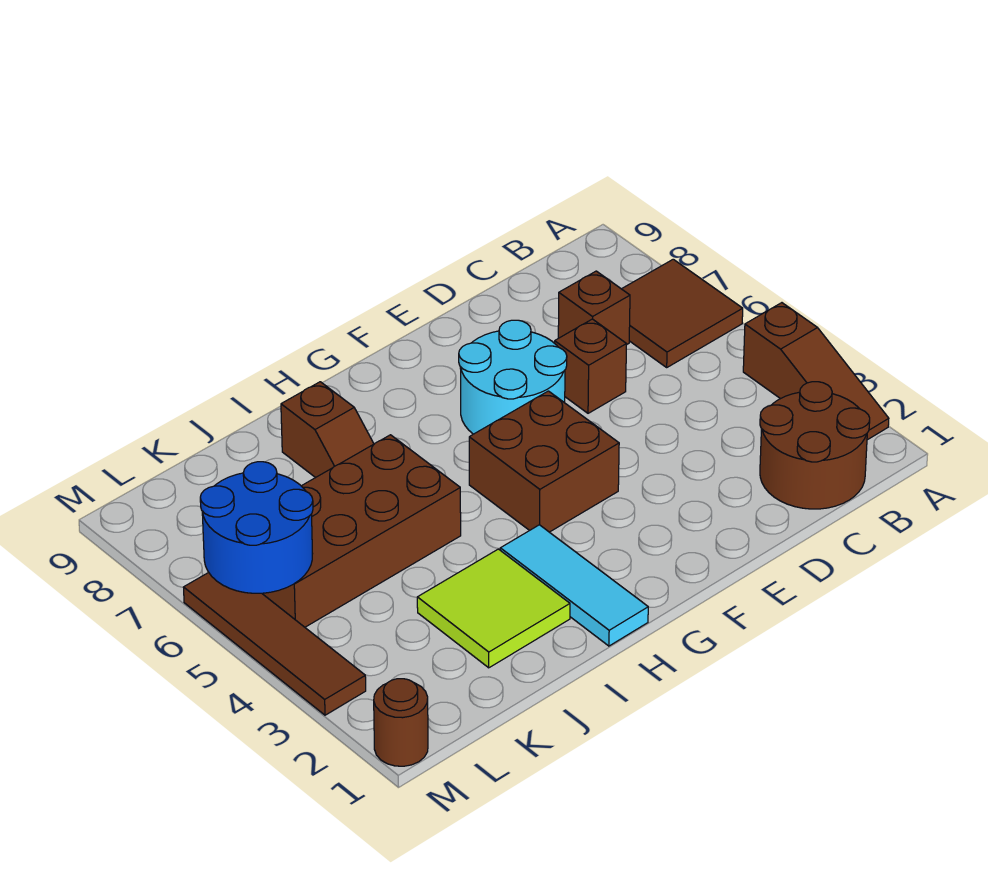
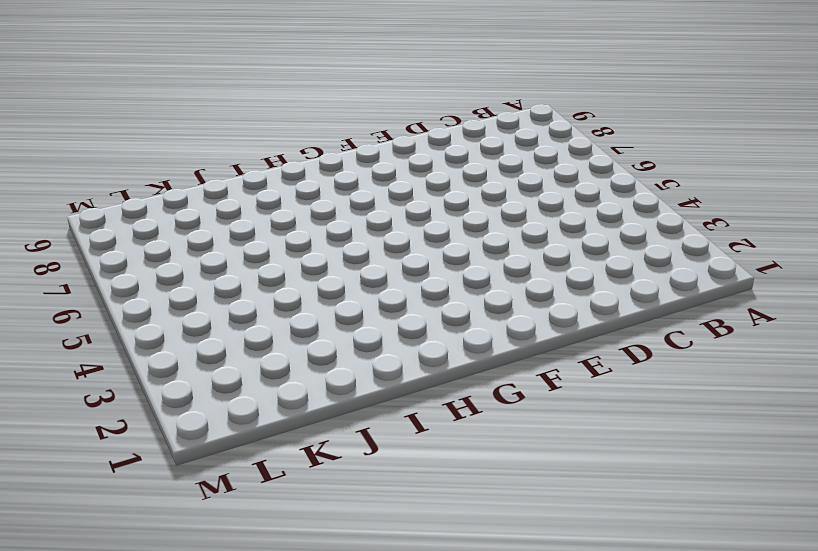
none -> brown slope A2:A4 level 1 top 4
none -> brown tile A6:B7 level 1
none -> brown round brick B1:C2 level 1

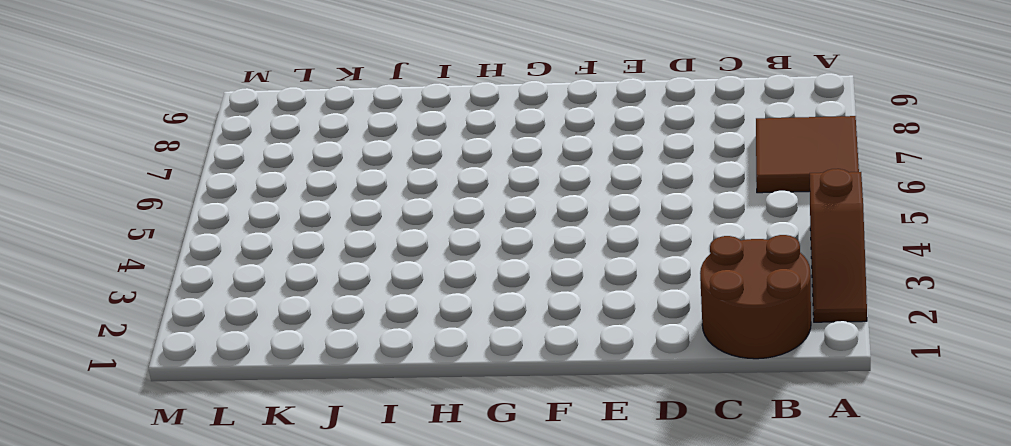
none -> brown brick C7 level 1
none -> brown brick D6 level 1
none -> cyan round brick E6:F7 level 1

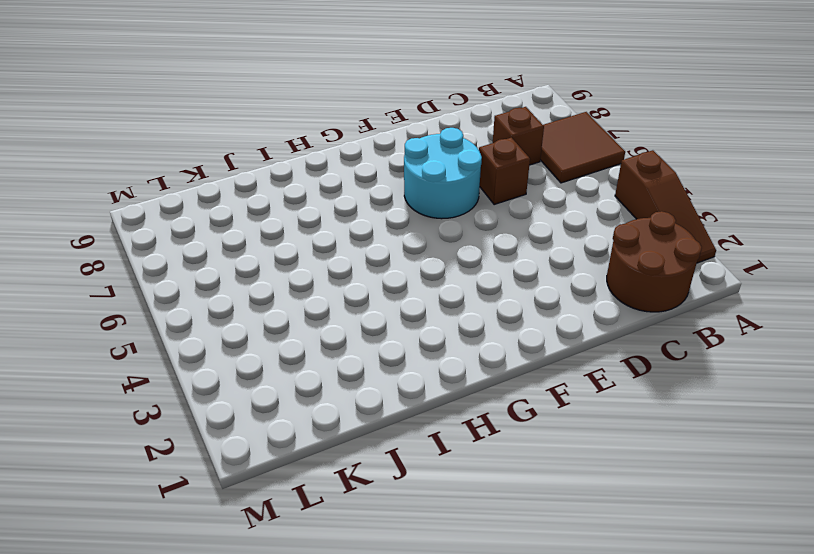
none -> brown brick F4:G5 level 1
none -> cyan tile H1:H3 level 1
none -> lime tile I2:J3 level 1

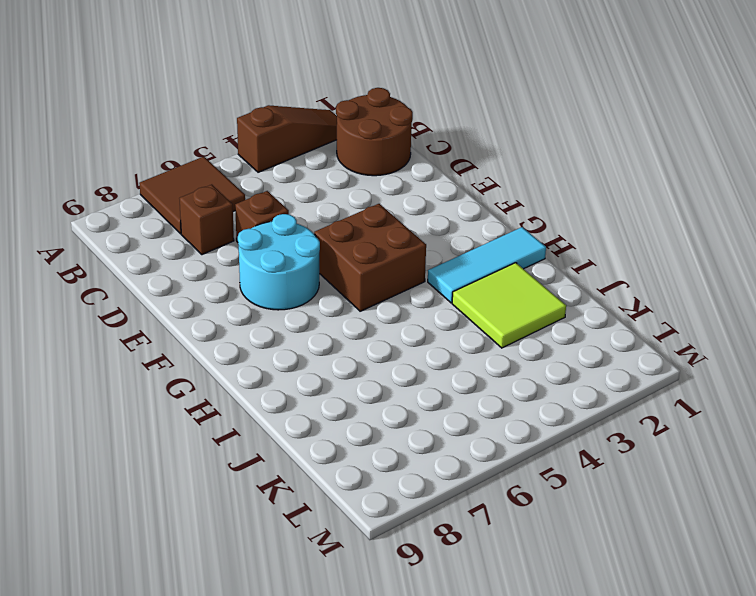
none -> brown brick I5:L6 level 1
none -> brown slope I7:I8 level 1 top 8
none -> brown round brick M1 level 1

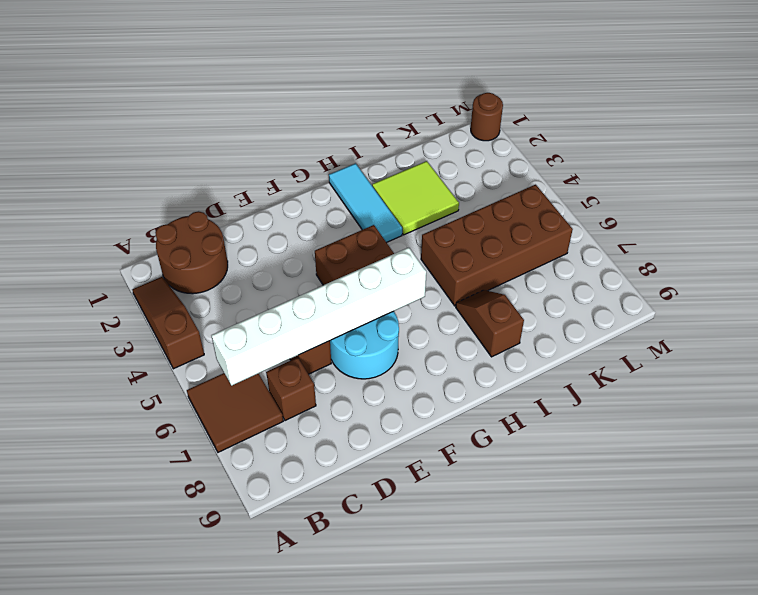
white brick B6:G6 level 2 -> none
none -> brown tile M3:M6 level 1
none -> blue round brick L5:M6 level 2

